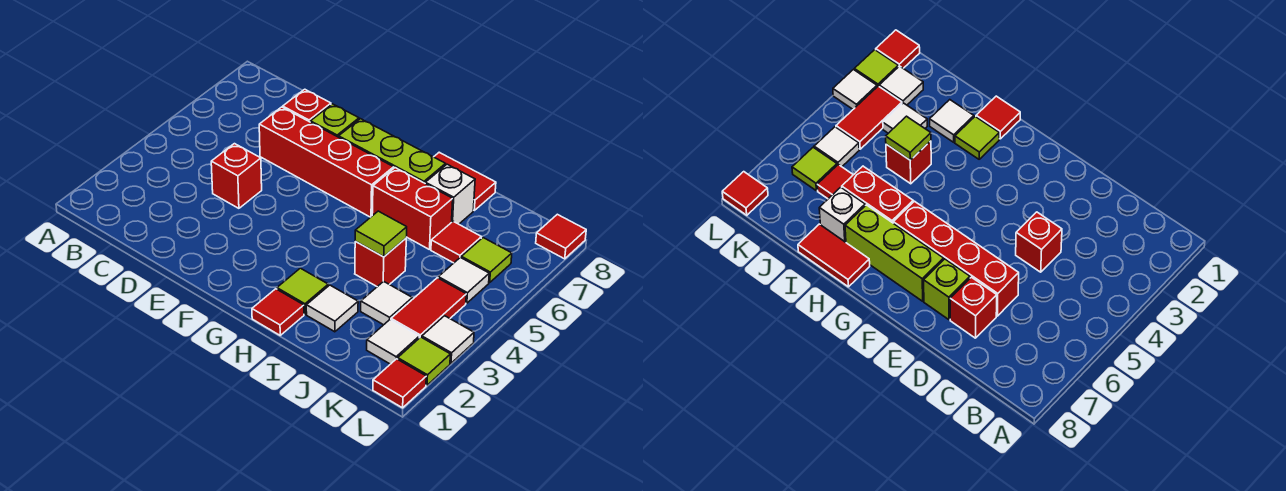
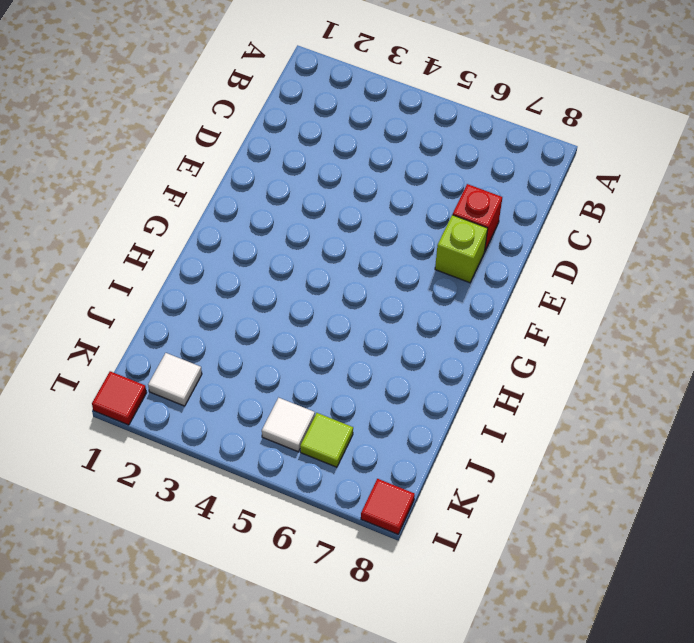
none -> red brick D4 level 1
none -> red brick D6:G6 level 1
none -> lime brick F7:H7 level 1

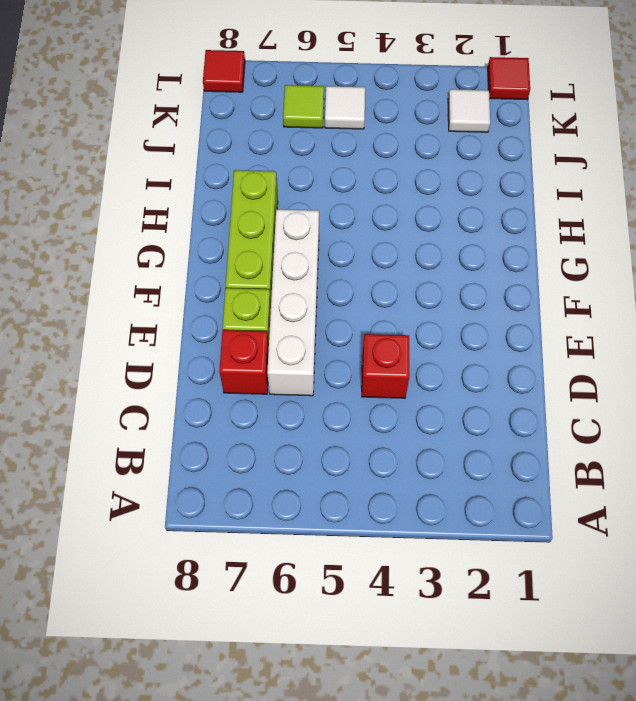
white brick D6:G6 level 1 -> red brick D6:G6 level 1
none -> red tile H1 level 1
none -> lime tile H2 level 1
none -> red brick H6:I6 level 1

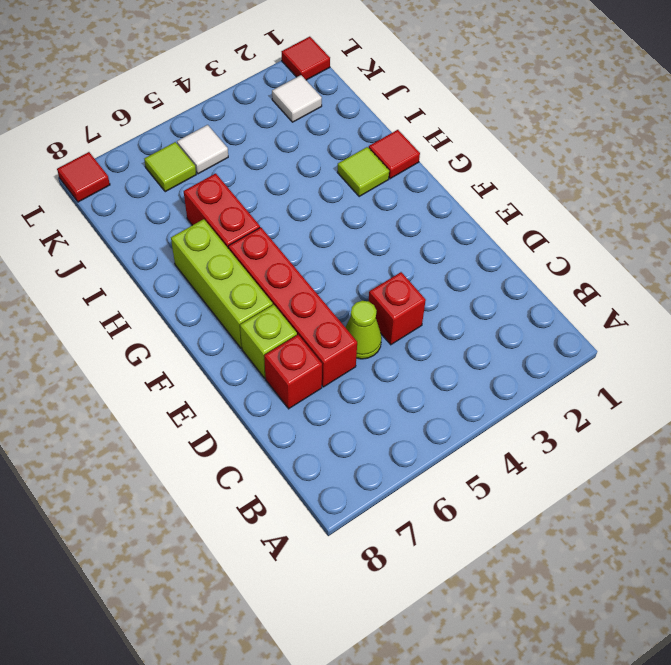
lime cone D5 level 1 -> none
none -> red tile H8:I8 level 1
none -> white tile I2 level 1
none -> red brick I4 level 1

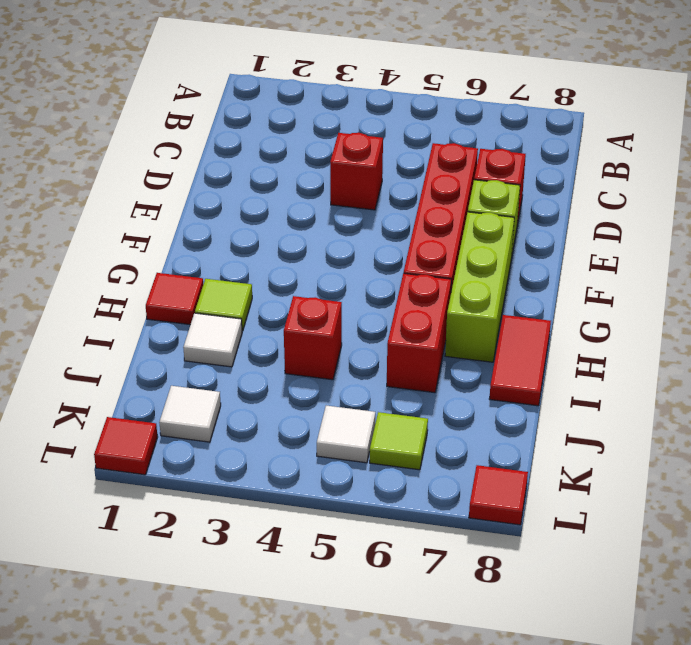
none -> white brick I7 level 1
none -> white tile J3 level 1
none -> red tile J6 level 1

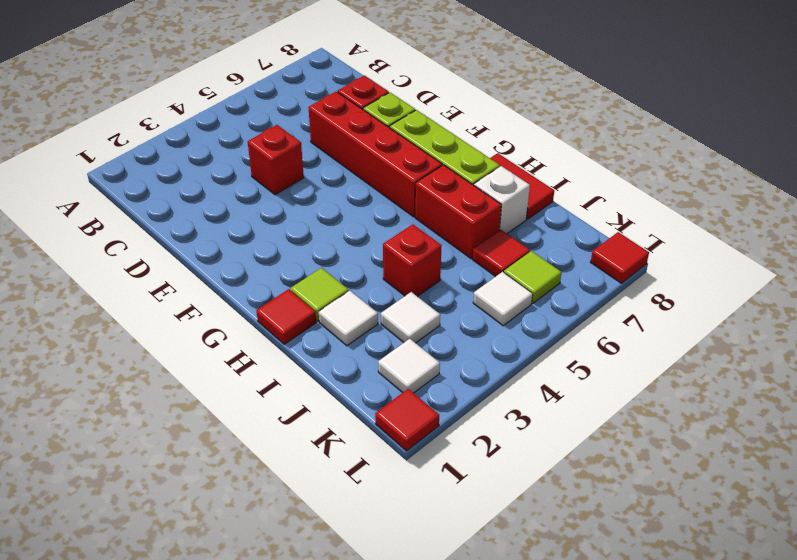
none -> red tile K3:K4 level 1
none -> lime tile L2 level 1
none -> white tile L3 level 1

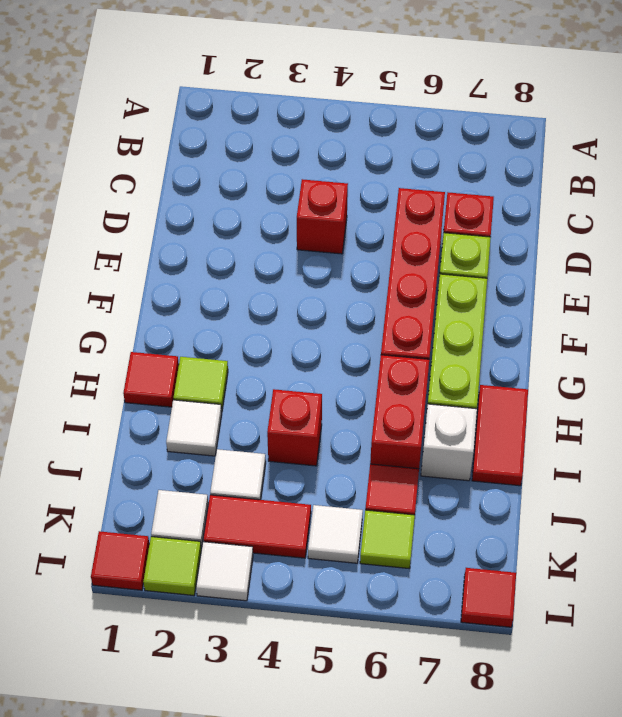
none -> lime tile I4 level 2

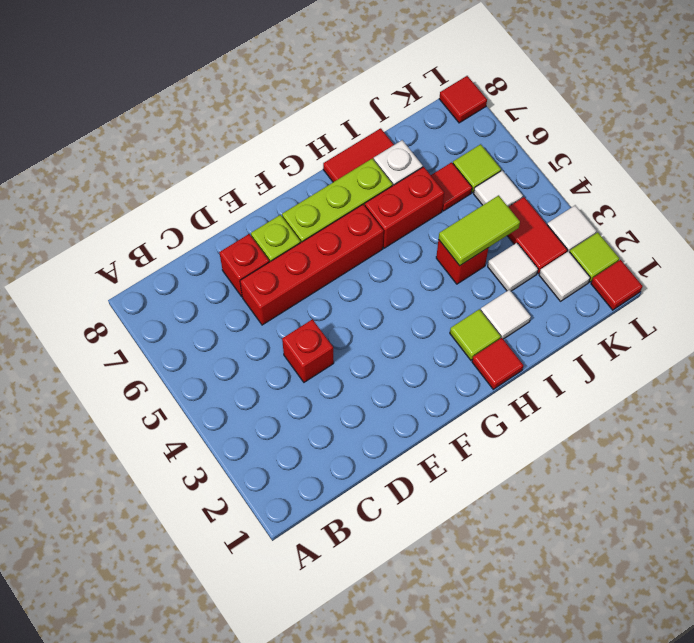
lime tile I4:J4 level 2 -> lime tile I4 level 2

